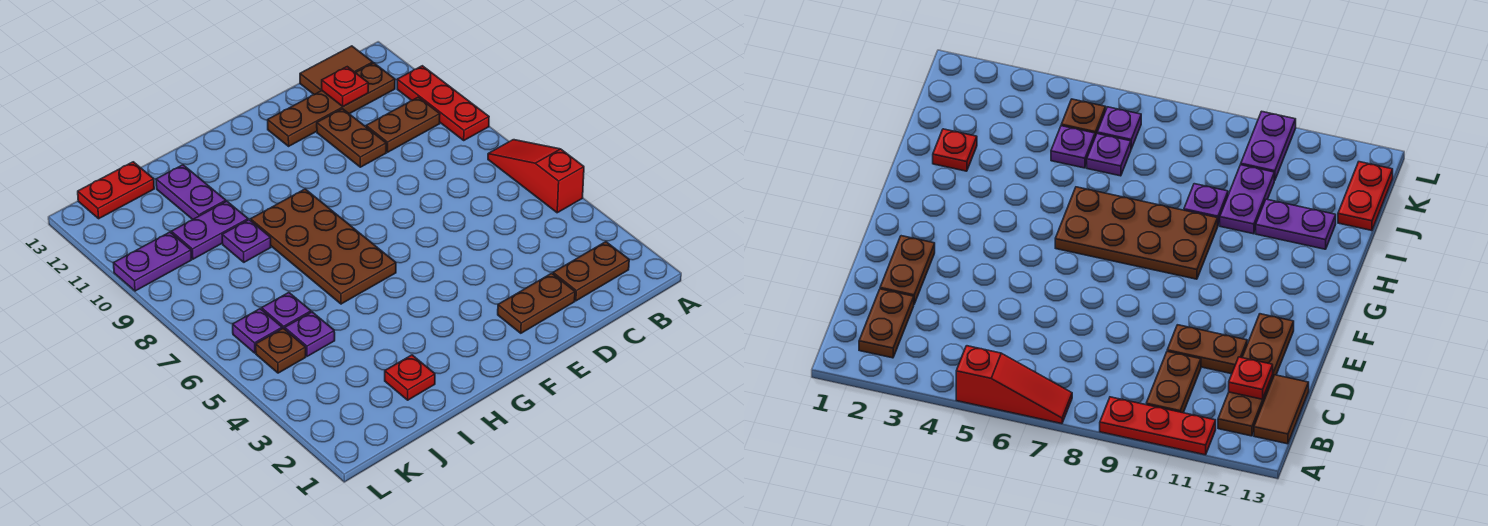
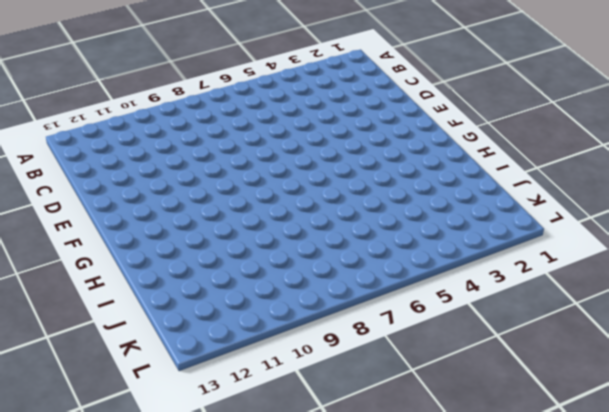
none -> red slope A5:A7 level 1 top 5
none -> red plate A9:A11 level 1
none -> brown plate B2:C2 level 1

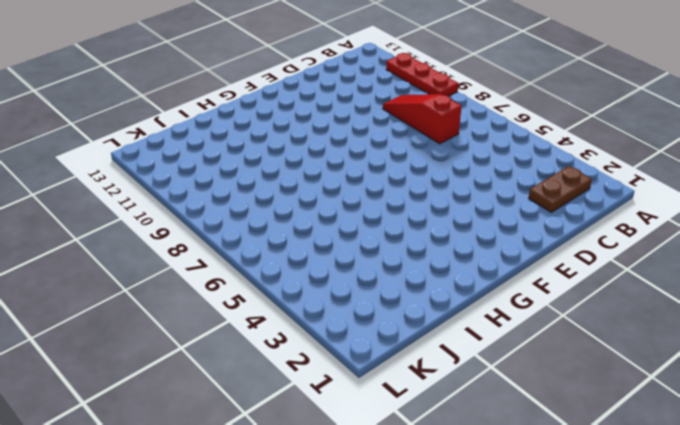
red slope C7:C9 level 1 top 7 -> red slope A5:A7 level 1 top 5
none -> brown plate B10:C10 level 1
none -> brown plate B12:E12 level 1
none -> brown tile B13:C13 level 1

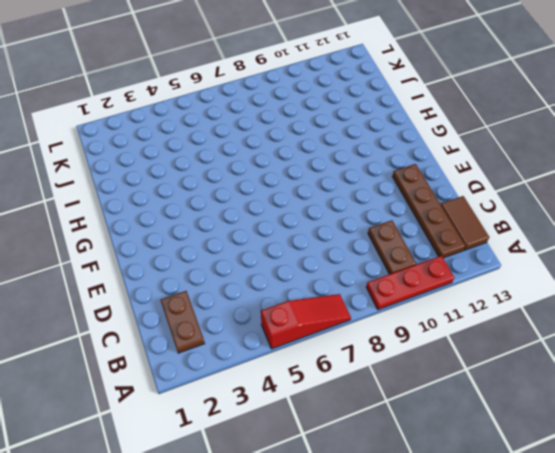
none -> brown plate D2:E2 level 1
none -> brown plate D10:D11 level 1
none -> brown plate G6:H9 level 1

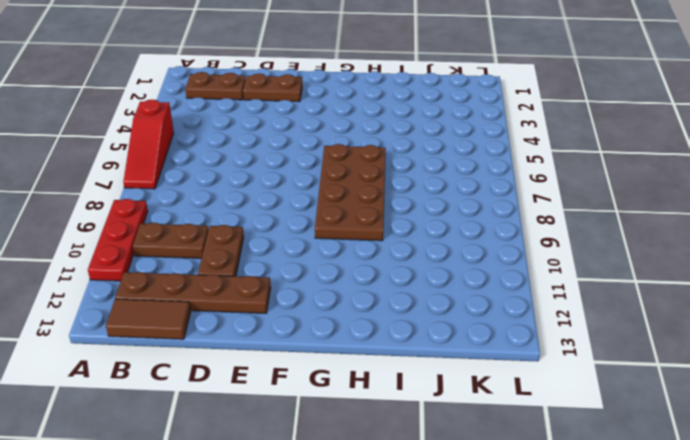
none -> red plate I2 level 1
none -> purple plate I9 level 1
none -> purple plate I10:J10 level 1

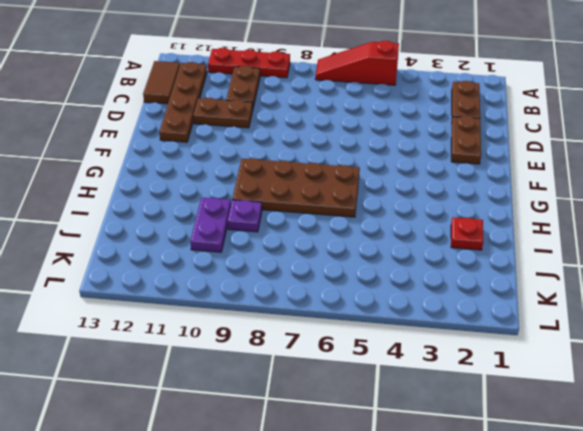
none -> purple plate I11:I12 level 1
none -> purple plate J5 level 1
none -> purple plate J6 level 1

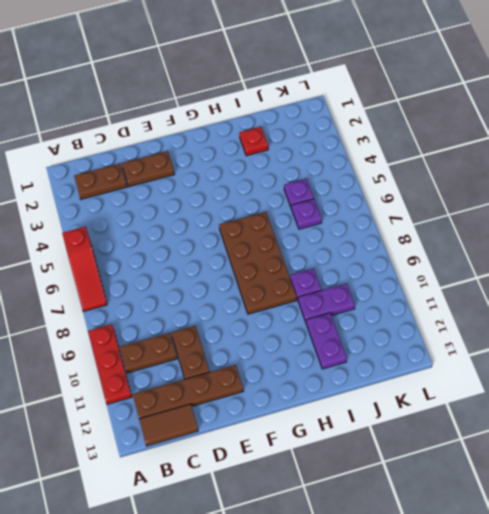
none -> red plate J13:K13 level 1
none -> brown plate K5 level 1
none -> purple plate K6 level 1

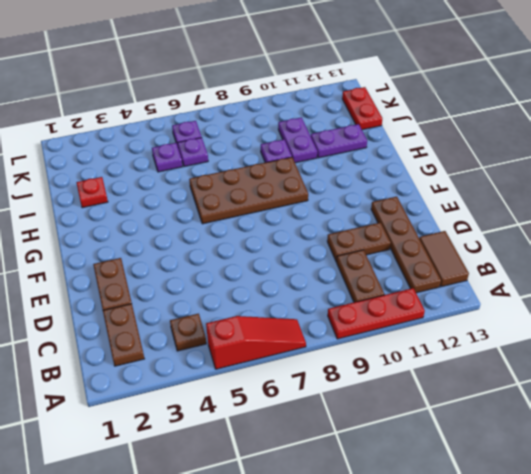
brown plate B4 level 1 -> brown plate K5 level 1
none -> purple plate K10:L10 level 1
none -> red plate C12 level 2

